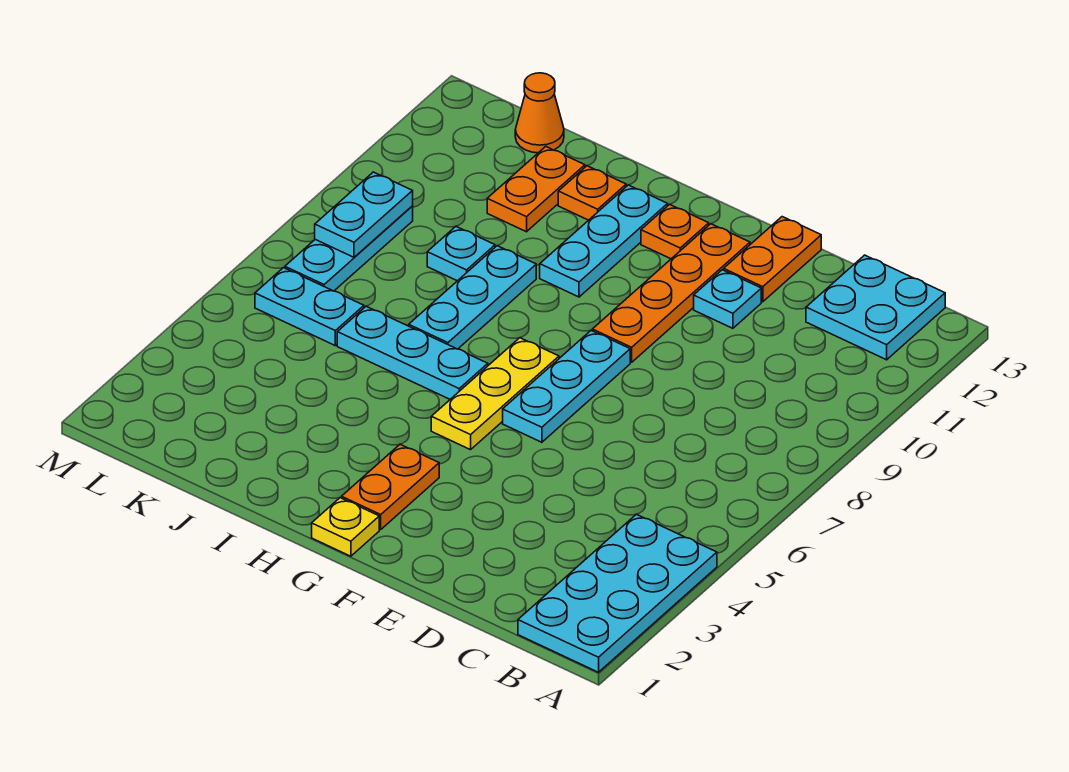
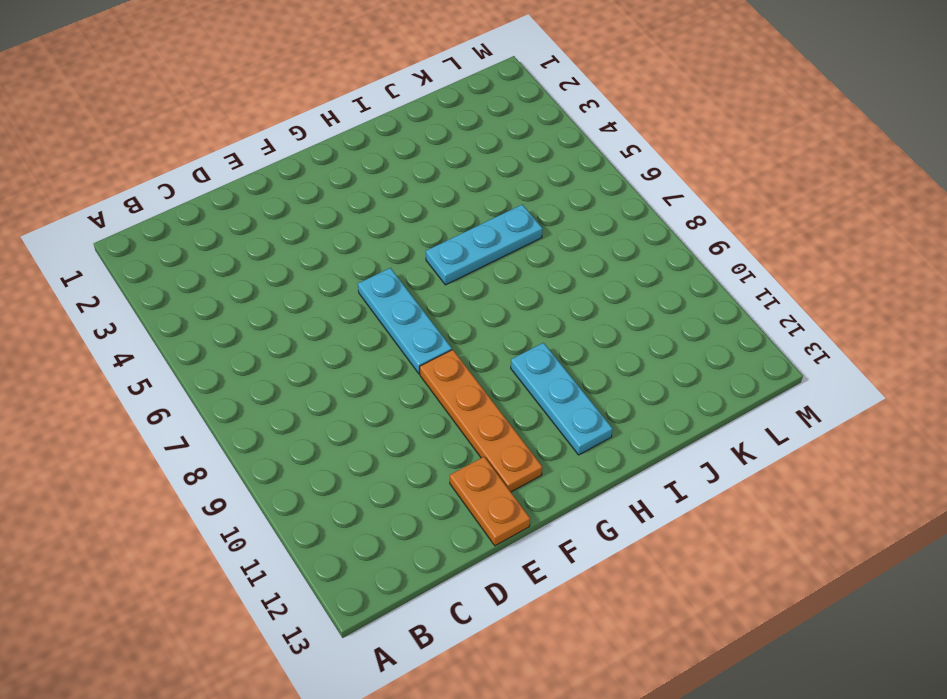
none -> cyan plate A1:B4 level 1
none -> cyan plate B12:C13 level 1
none -> cyan plate E11 level 1

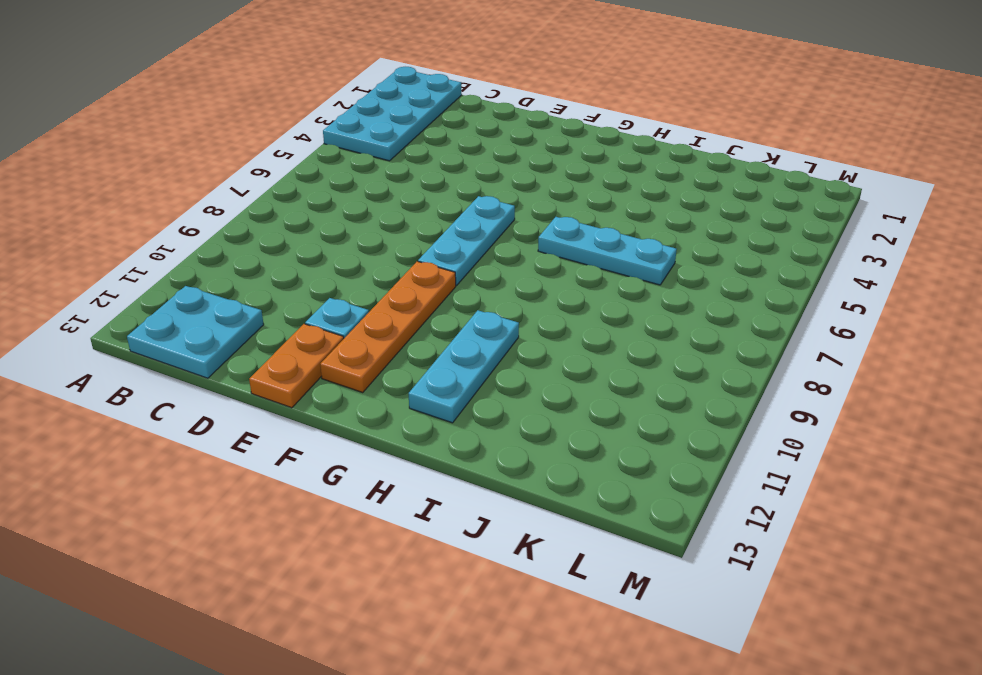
none -> yellow plate G1 level 1
none -> orange plate G2:G3 level 1
none -> yellow plate G5:G7 level 1

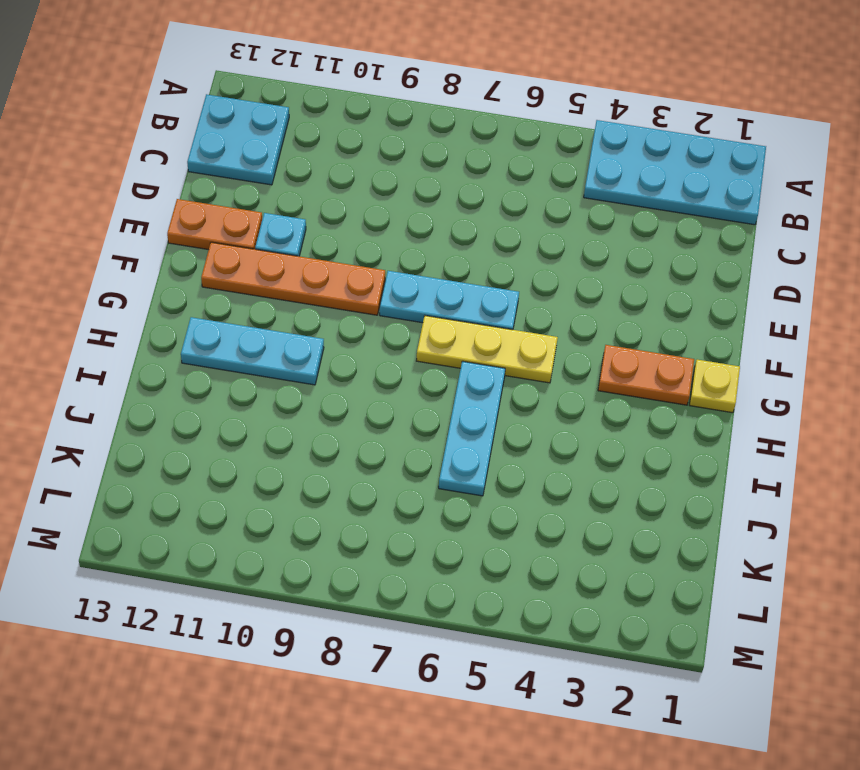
none -> orange plate G12 level 1
none -> cyan plate I7:I9 level 1
none -> orange plate I12 level 1

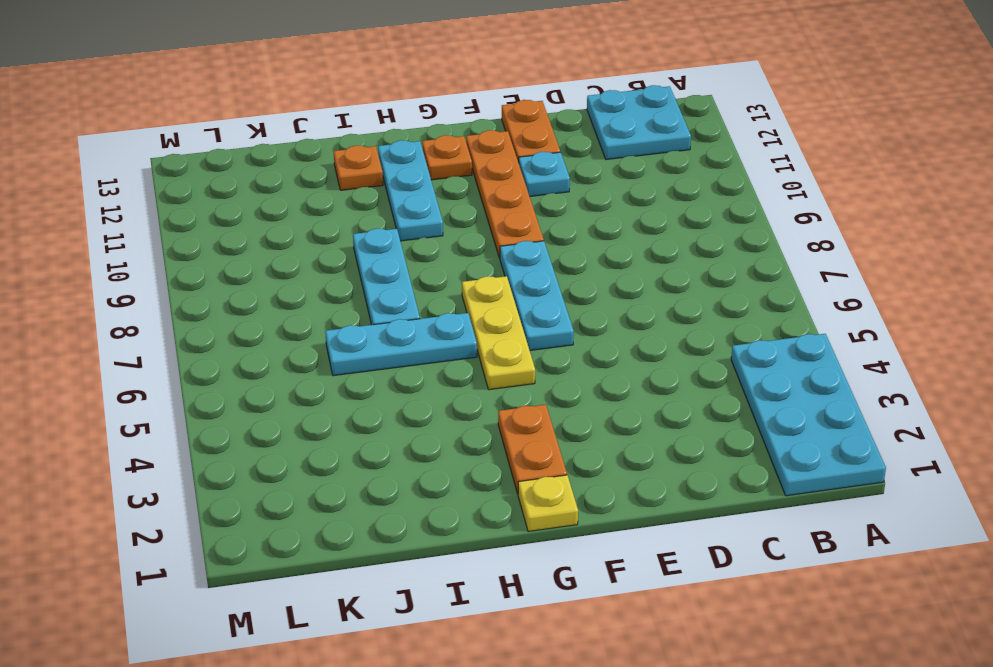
none -> cyan plate J9 level 1
none -> orange plate J11:J12 level 1
none -> cyan plate K6:L6 level 1

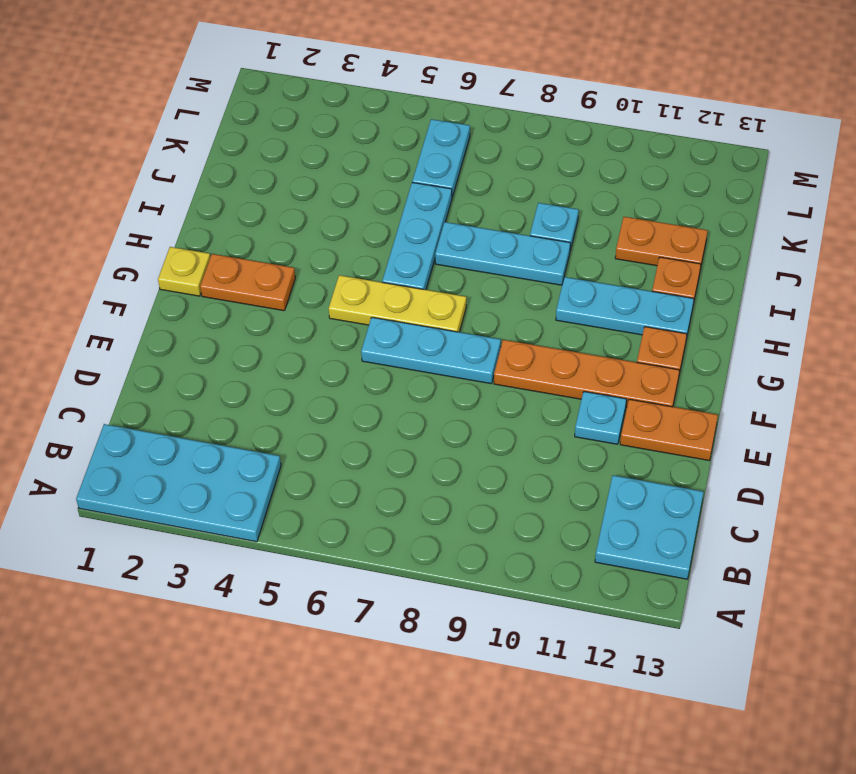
none -> orange cone K13 level 1
none -> cyan plate L7:L9 level 1
none -> cyan plate L8:L9 level 2

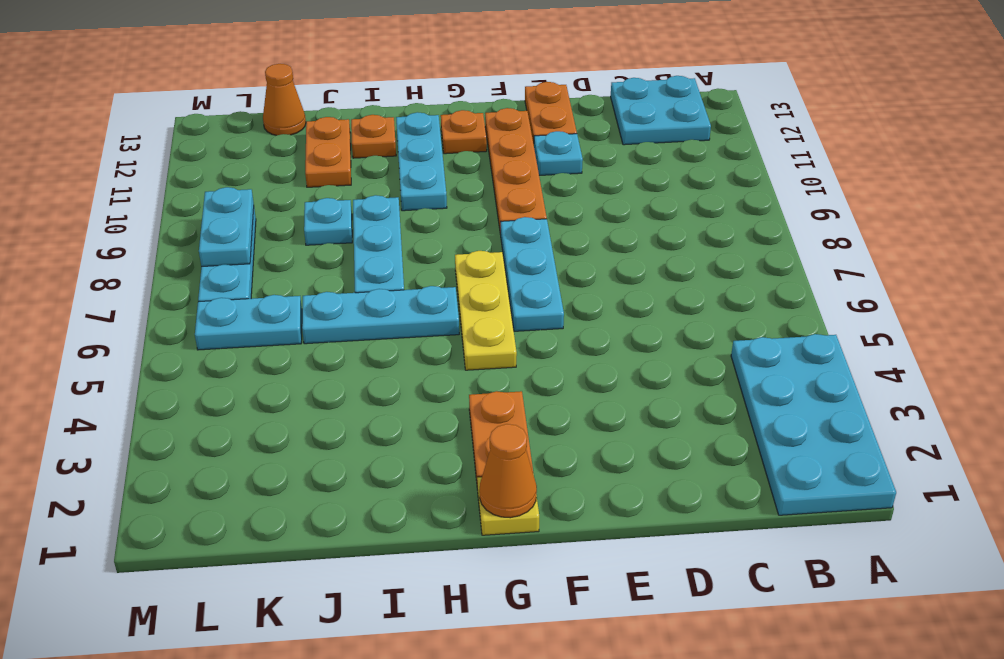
orange cone G1 level 2 -> none

